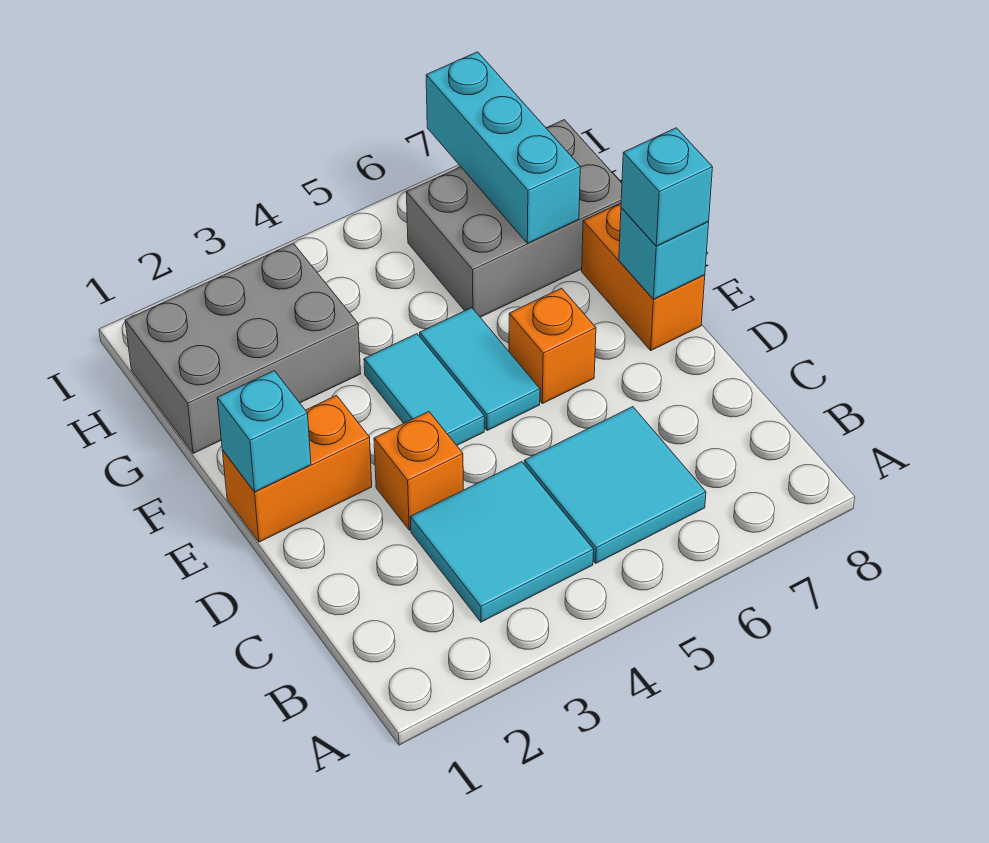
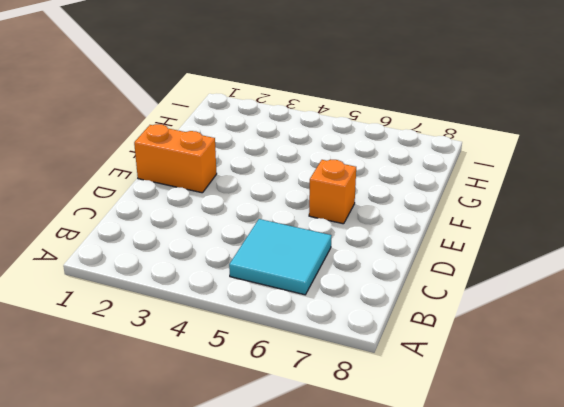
none -> cyan tile B3:C4 level 1
none -> orange brick D3 level 1
none -> cyan tile E4:F4 level 1

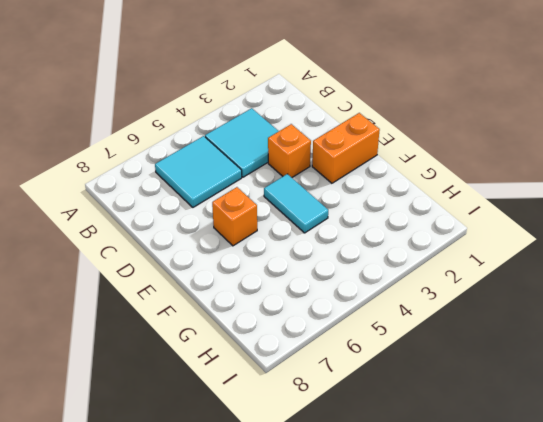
none -> cyan tile E5:F5 level 1
none -> orange brick E8:F8 level 1
none -> grey brick G1:H3 level 1

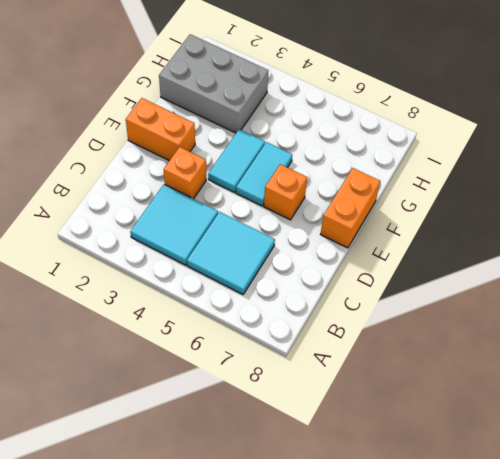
none -> grey brick G6:H8 level 1
none -> cyan brick E1 level 2
none -> cyan brick E8 level 2

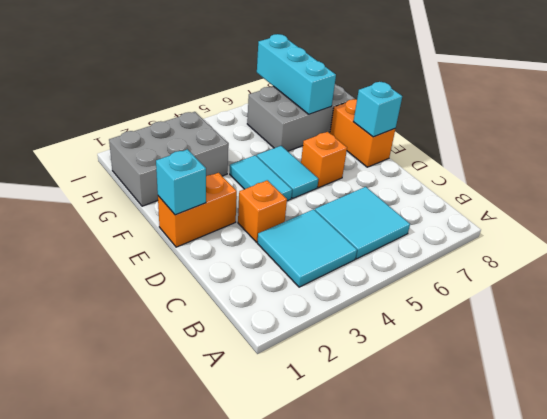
none -> cyan brick E8 level 3

